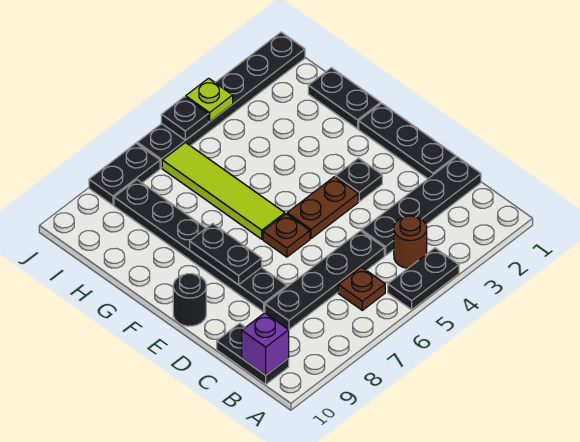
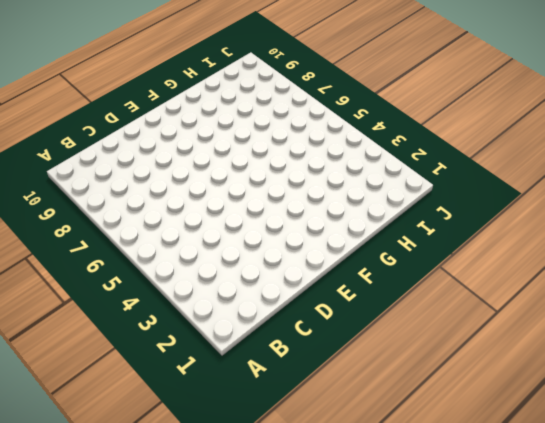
none -> black plate A4:A5 level 1
none -> brown round brick B4 level 1
none -> brown plate B6 level 1

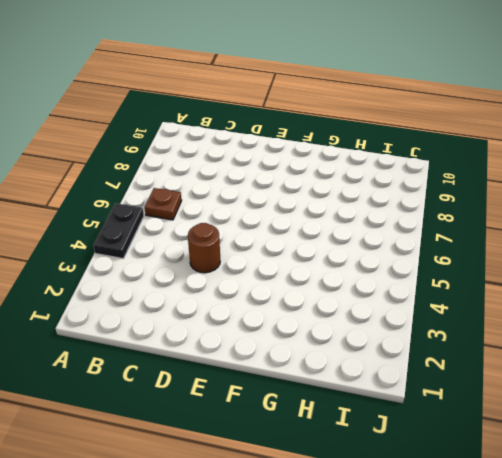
brown round brick D4 level 1 -> brown round brick B4 level 1
none -> black plate B10:C10 level 1
none -> black plate C1:C4 level 1
none -> black plate C5:C8 level 1

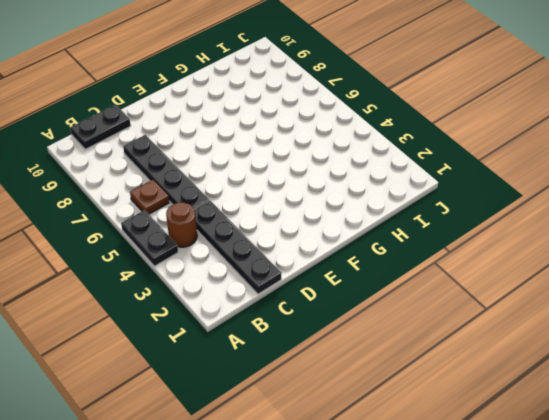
none -> black plate D1:F1 level 1
none -> black plate D8:I8 level 1
none -> black plate E3 level 1

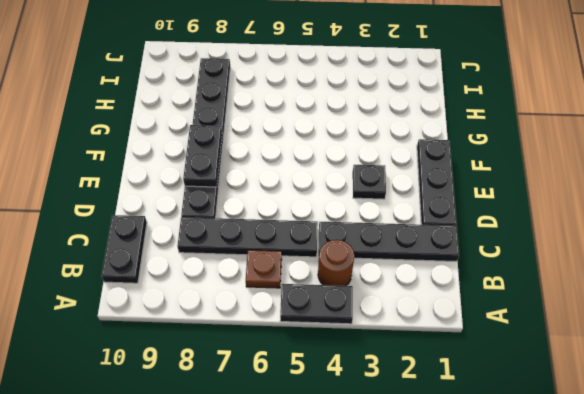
none -> brown plate E4:E5 level 1
none -> brown plate E6 level 1
none -> black round brick E10 level 1

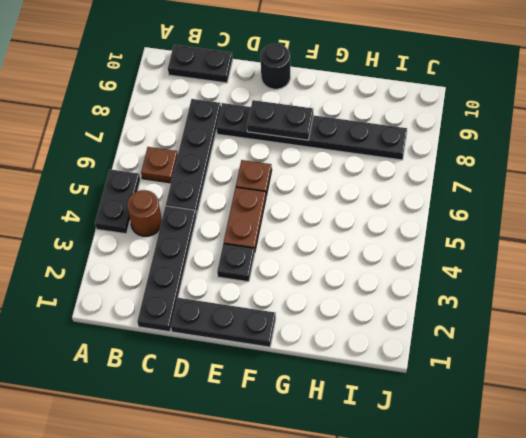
none -> lime tile F6:I6 level 1
none -> black plate G1:H1 level 1
none -> black plate J1:J6 level 1

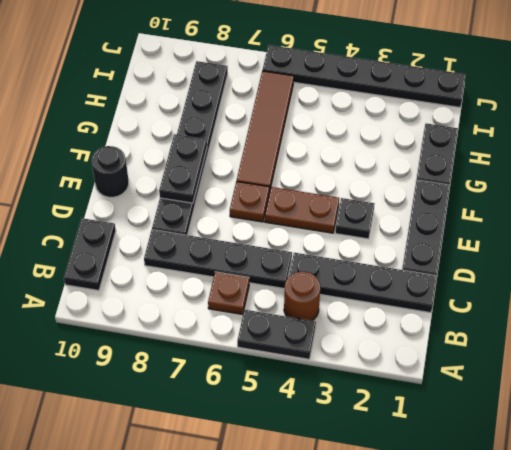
brown tile F6:I6 level 1 -> lime tile F6:I6 level 1
none -> black plate J7:J8 level 1
none -> purple brick B10 level 2
none -> lime plate J4 level 2

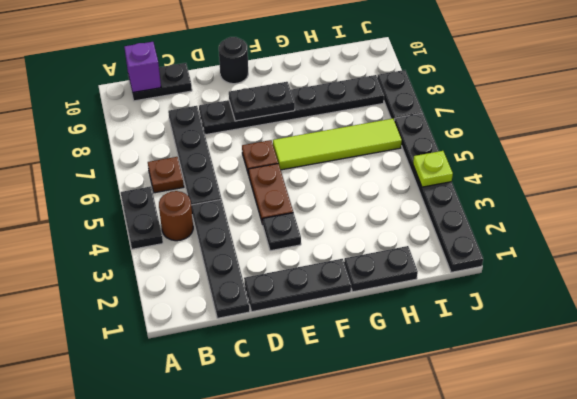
none -> black plate J5 level 2

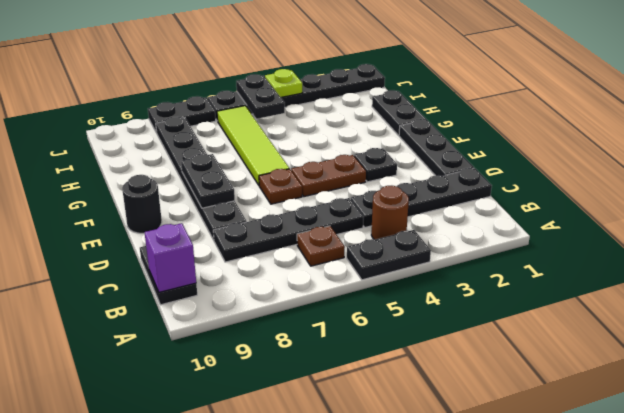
black plate I5:J5 level 2 -> black plate J5 level 2

